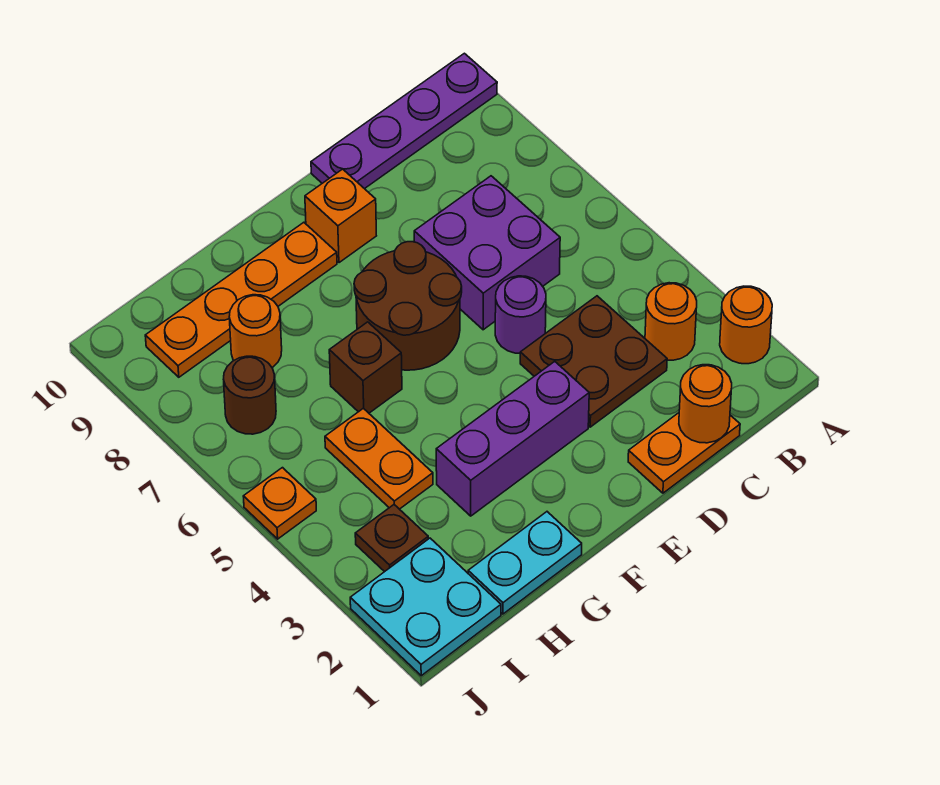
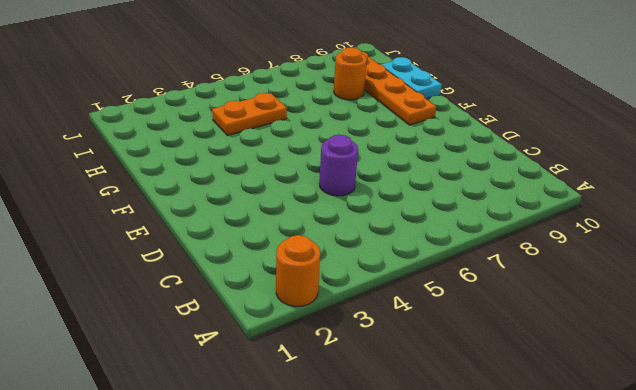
cyan plate G10:H10 level 1 -> cyan plate G1:H1 level 1
none -> purple plate A10:D10 level 1
none -> orange round brick B3 level 1
none -> orange plate C1:D1 level 1

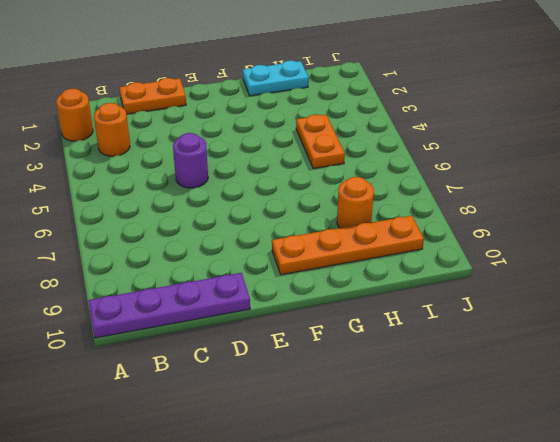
none -> brown plate C3:D4 level 1
none -> purple brick C6:D7 level 1
none -> purple brick E3:G3 level 1

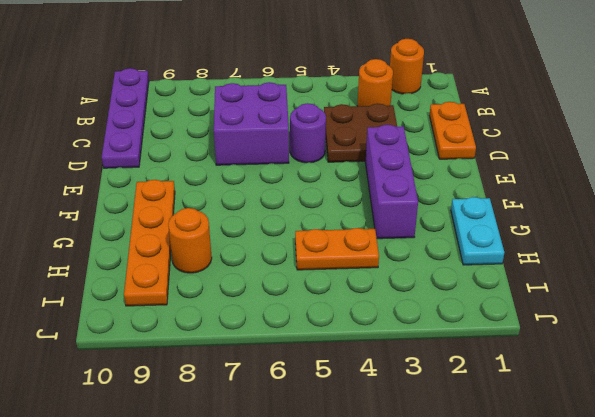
none -> brown round brick E6:F7 level 1
none -> orange brick E9 level 1
none -> brown brick G6 level 1

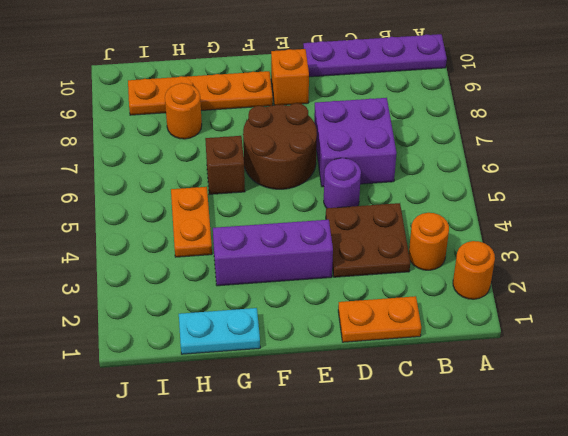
none -> cyan plate I1:J2 level 1
none -> brown plate I3 level 1
none -> brown round brick I7 level 1

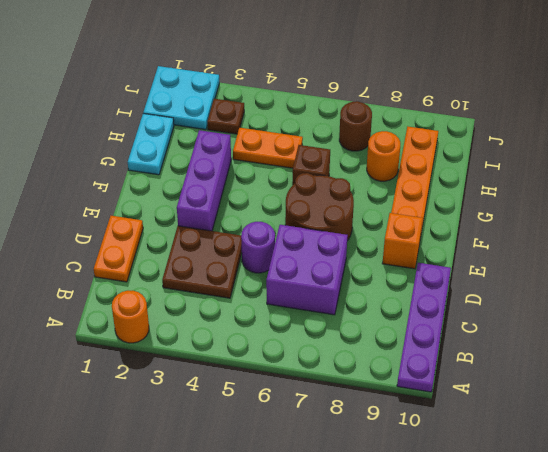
none -> orange round brick B3 level 1
none -> orange plate J5 level 1
none -> orange round brick C1 level 2

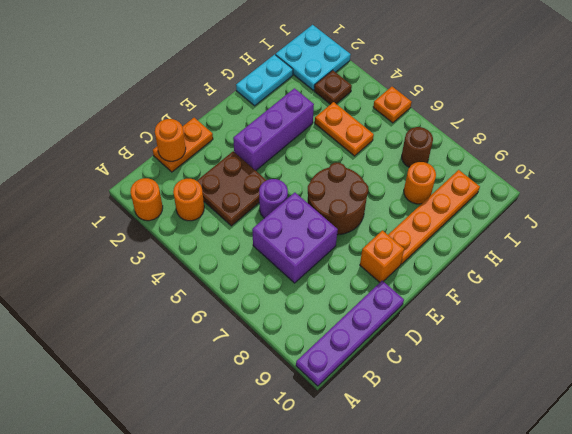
none -> brown brick G6 level 1

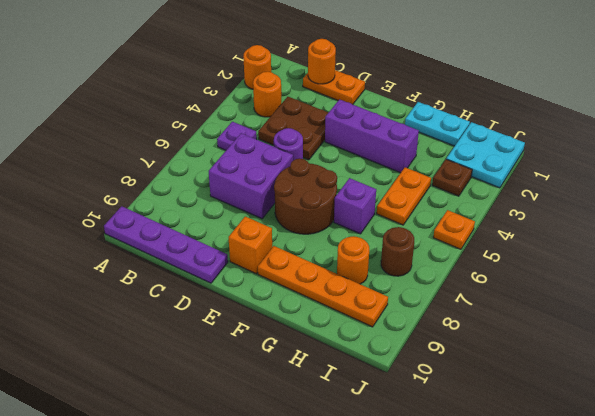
purple plate B5 level 1 -> none
purple brick G6 level 1 -> brown brick G6 level 1

